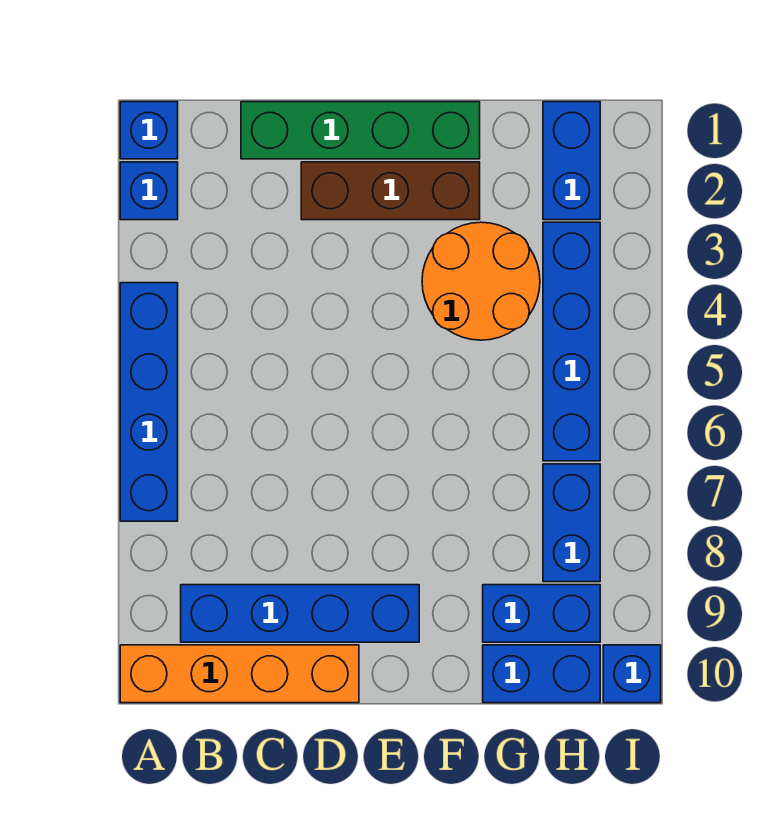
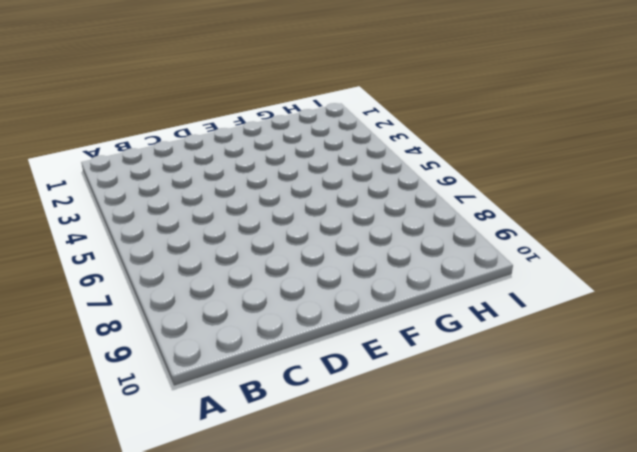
none -> blue brick A1 level 1
none -> blue brick A2 level 1
none -> blue brick A4:A7 level 1

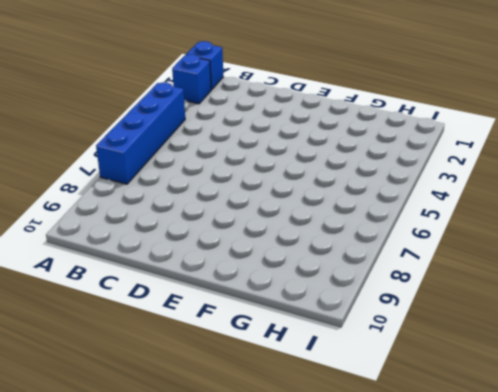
none -> orange brick A10:D10 level 1
none -> blue brick B9:E9 level 1
none -> green brick C1:F1 level 1

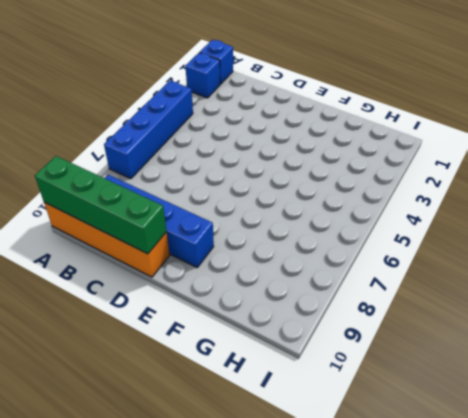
green brick A10:D10 level 2 -> green brick C1:F1 level 1
none -> brown brick D2:F2 level 1
none -> orange round brick F3:G4 level 1
none -> blue brick G9:H9 level 1

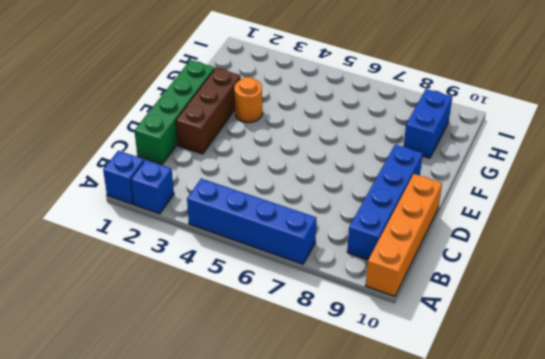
orange round brick F3 level 1 -> orange round brick F3:G4 level 1
none -> blue brick G10:H10 level 1
none -> blue brick H1:H2 level 1
none -> blue brick H3:H6 level 1

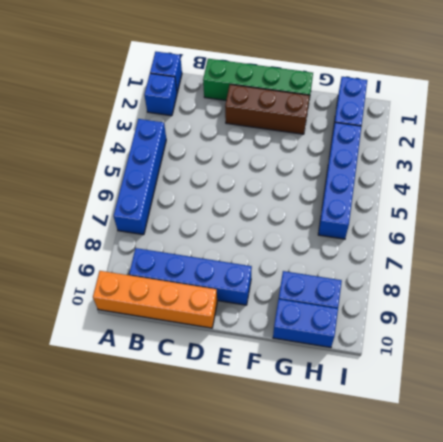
none -> orange round brick F3:G4 level 1
none -> blue brick H7:H8 level 1
none -> blue brick I10 level 1

